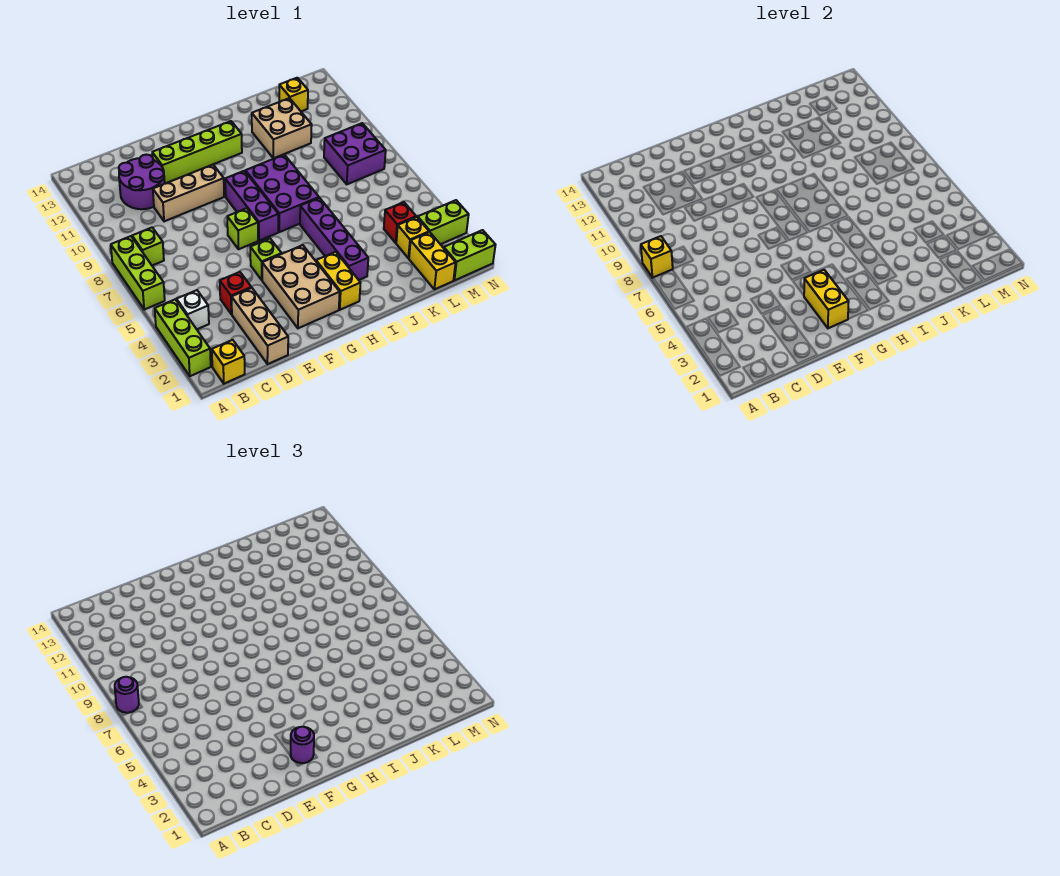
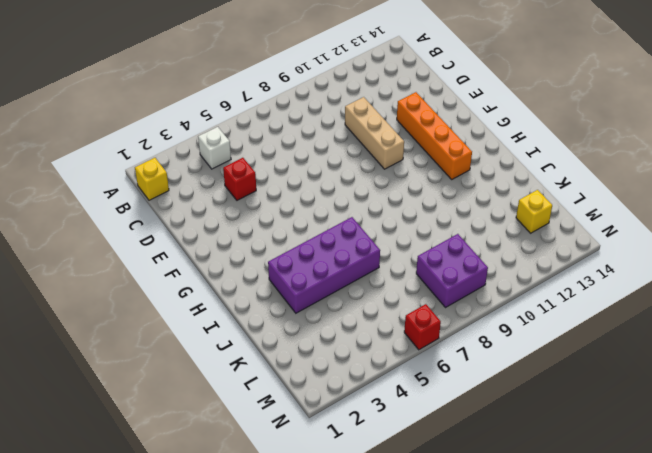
orange brick E12:H12 level 1 -> lime brick E12:H12 level 1
purple brick I3:J6 level 1 -> purple brick I3:I6 level 1
red brick N6 level 1 -> red brick L4 level 1
none -> lime brick A2:A4 level 1
none -> lime brick A6:A8 level 1
none -> lime brick B8 level 1

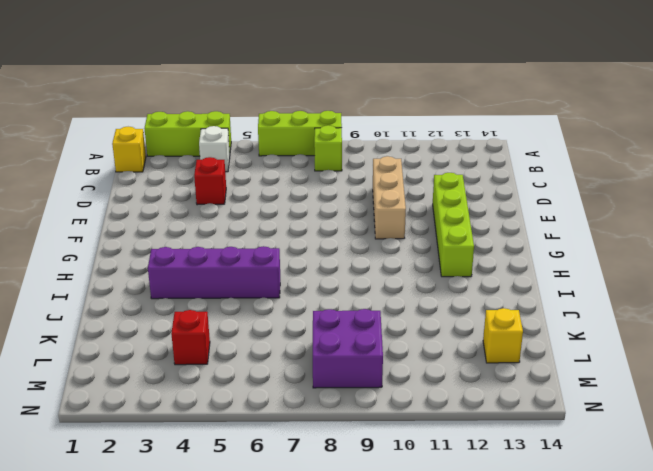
none -> purple round brick C11:D12 level 1
none -> tan brick D1:D3 level 1
none -> tan brick F2:G4 level 1

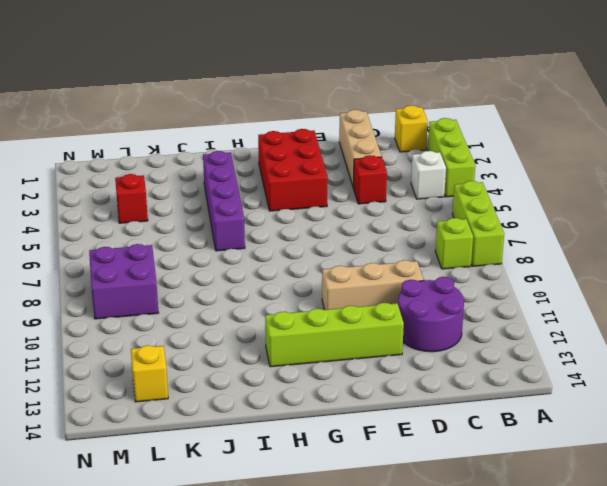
red brick F2:G4 level 1 -> tan brick F2:G4 level 1
none -> lime brick F5 level 1
none -> lime brick F7 level 1
none -> purple brick G7:G9 level 1

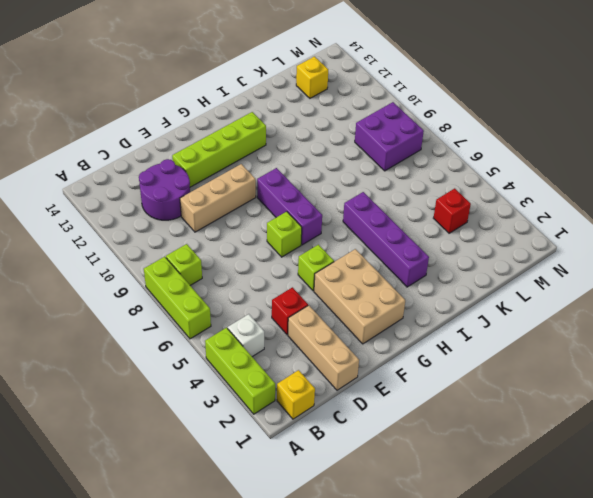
none -> yellow brick H2:H3 level 1
none -> purple brick H7:I9 level 1
none -> tan brick J11:K12 level 1

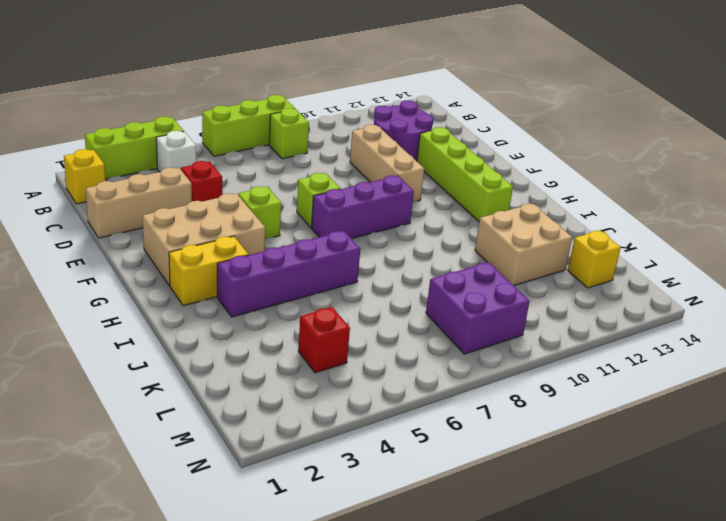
none -> purple brick H7:I9 level 1
none -> yellow brick L1:L2 level 1
none -> yellow brick L3 level 1

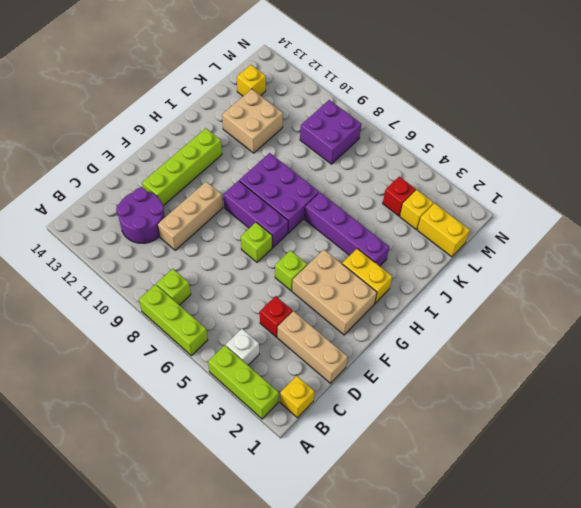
none -> lime brick M1:N1 level 1
none -> lime brick M3:N3 level 1
none -> yellow brick A8 level 2

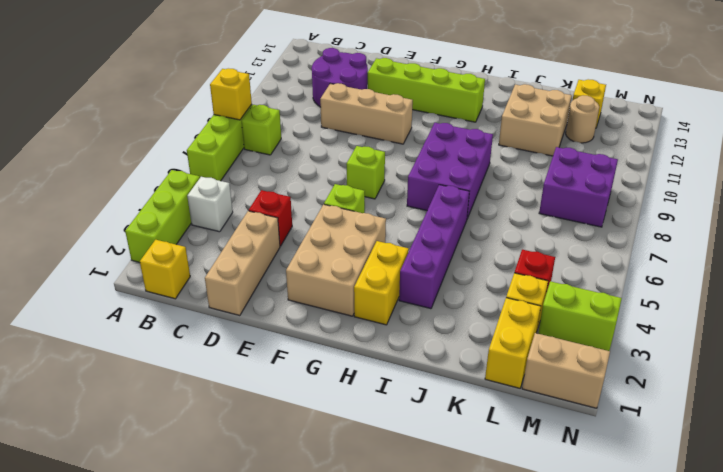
tan round brick L12 level 1 -> none
tan brick M1:N1 level 1 -> lime brick M1:N1 level 1
none -> purple brick G7:G9 level 1
none -> yellow brick F2:F3 level 2
none -> purple round brick A8 level 3

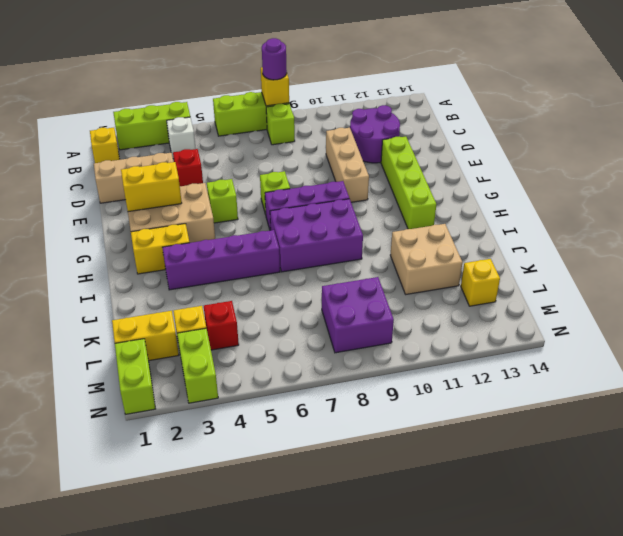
none -> purple round brick F2 level 3

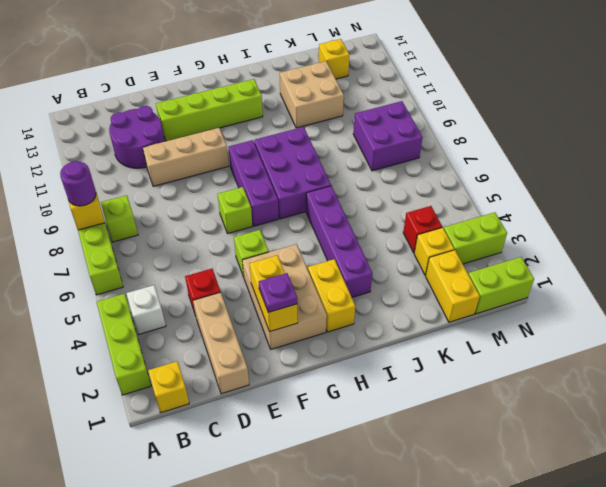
purple plate F2 level 3 -> purple round brick F2 level 3

